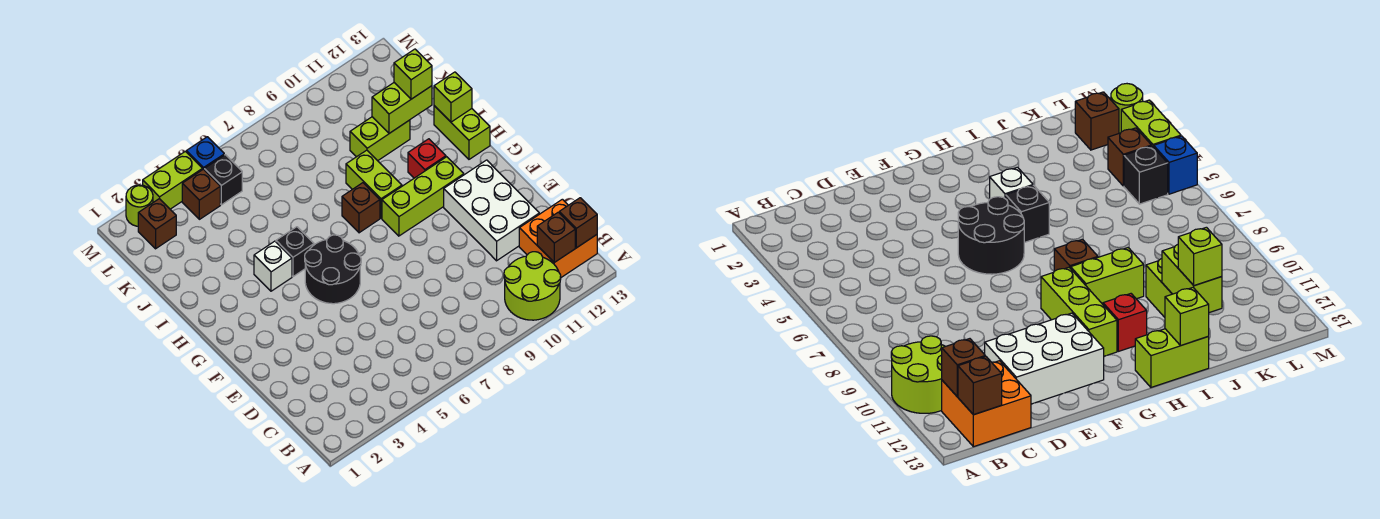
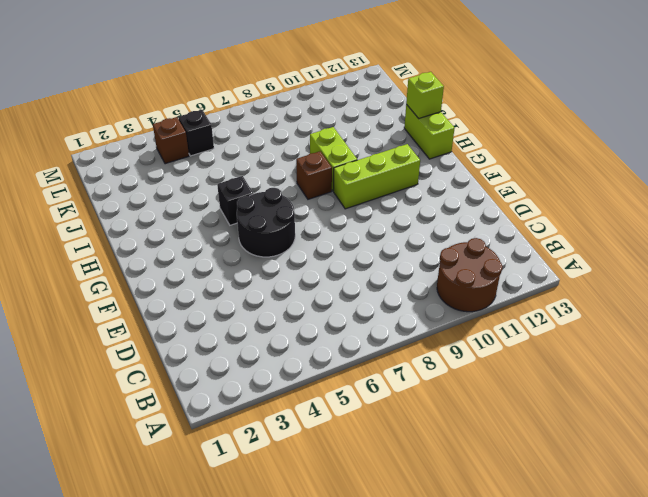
brown round brick A10:B11 level 1 -> lime round brick A10:B11 level 1
none -> orange brick B12:C13 level 1
none -> white brick D11:F12 level 1
none -> white brick H4 level 1

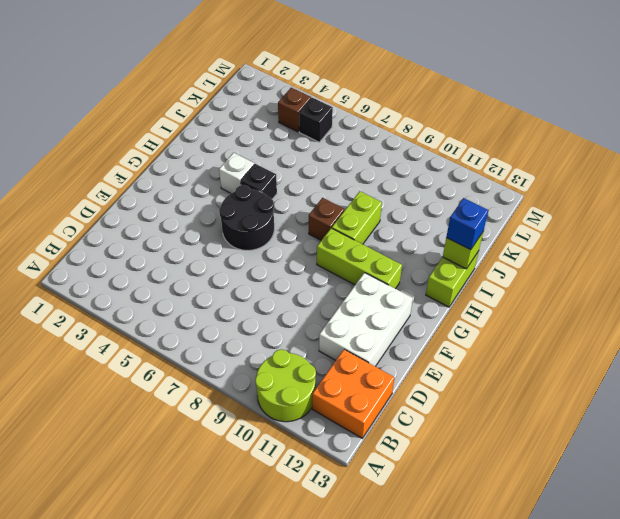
blue brick I13 level 3 -> blue brick M5 level 1
none -> red brick H11 level 1
none -> lime brick J10:J11 level 1
none -> brown brick L2 level 1

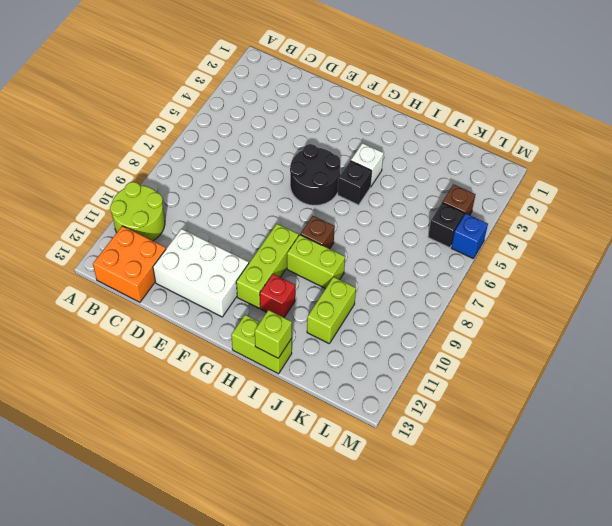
none -> brown brick L2 level 1
none -> lime round brick M2 level 1
none -> lime brick M3:M4 level 1

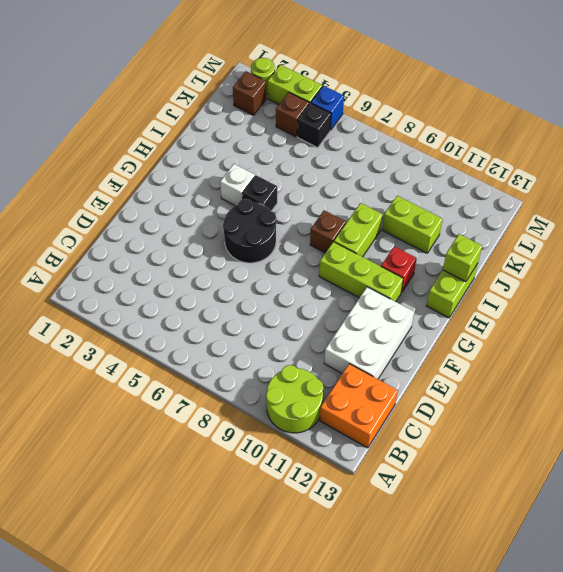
none -> brown brick B12 level 2
none -> brown brick B13 level 2
none -> lime brick J11:J12 level 2

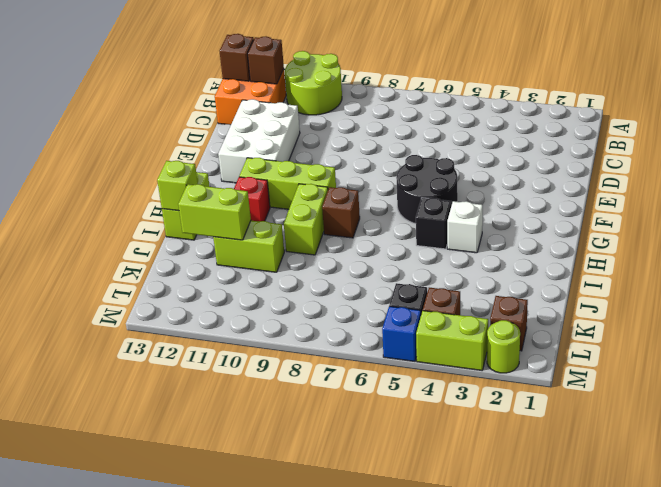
none -> lime brick J12 level 3

